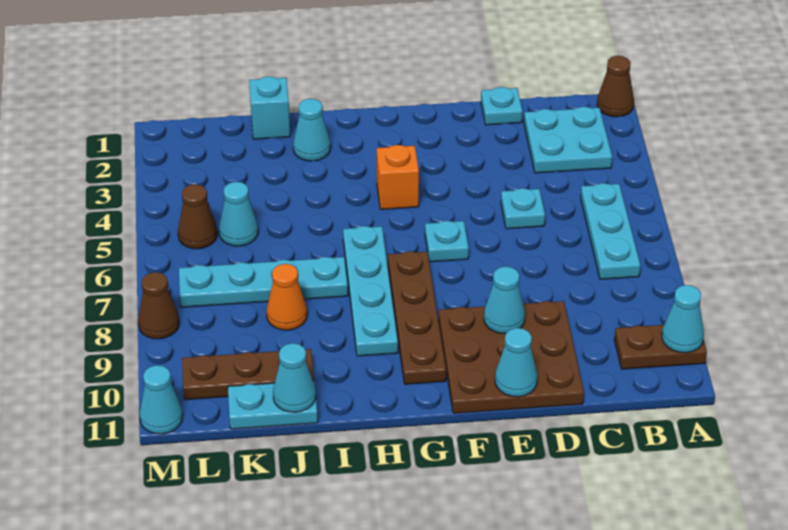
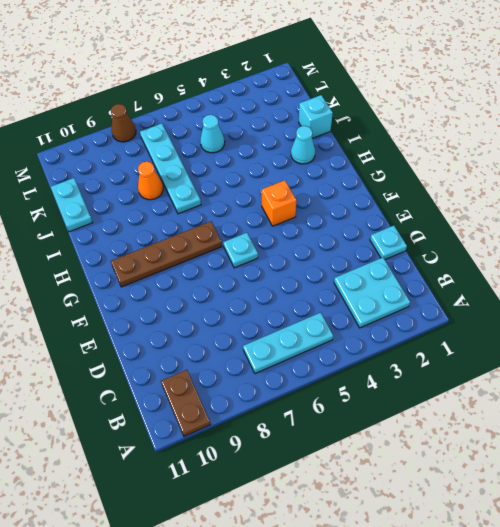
none -> brown cone A1 level 1
none -> cyan plate D5 level 1
none -> brown plate D9:F11 level 1

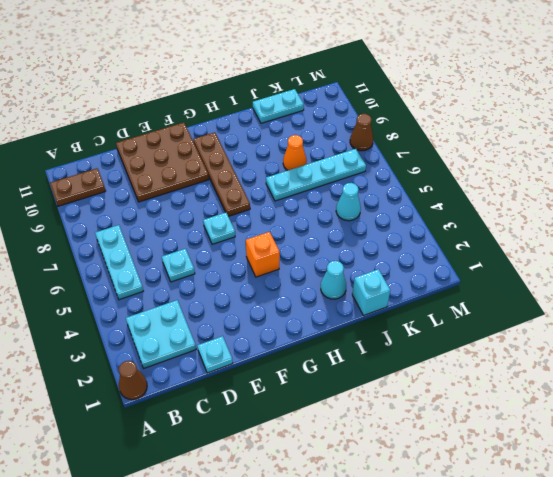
none -> cyan plate H6:H9 level 1
none -> brown plate J10:L10 level 1
none -> brown cone L5 level 1

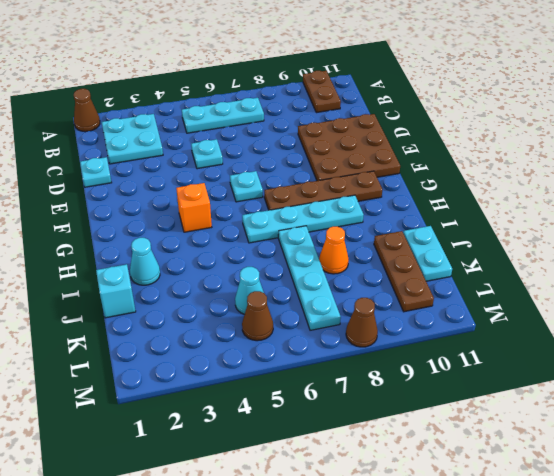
none -> cyan cone M11 level 1
none -> cyan cone A10 level 2
none -> cyan cone E9 level 2

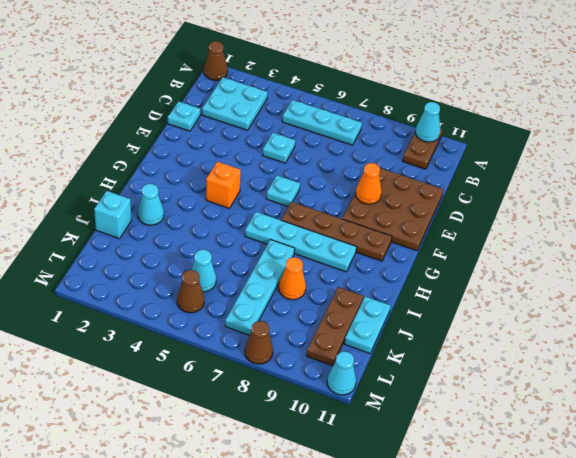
orange cone E9 level 2 -> cyan cone E9 level 2
none -> cyan cone E11 level 2
none -> cyan cone J11 level 2

